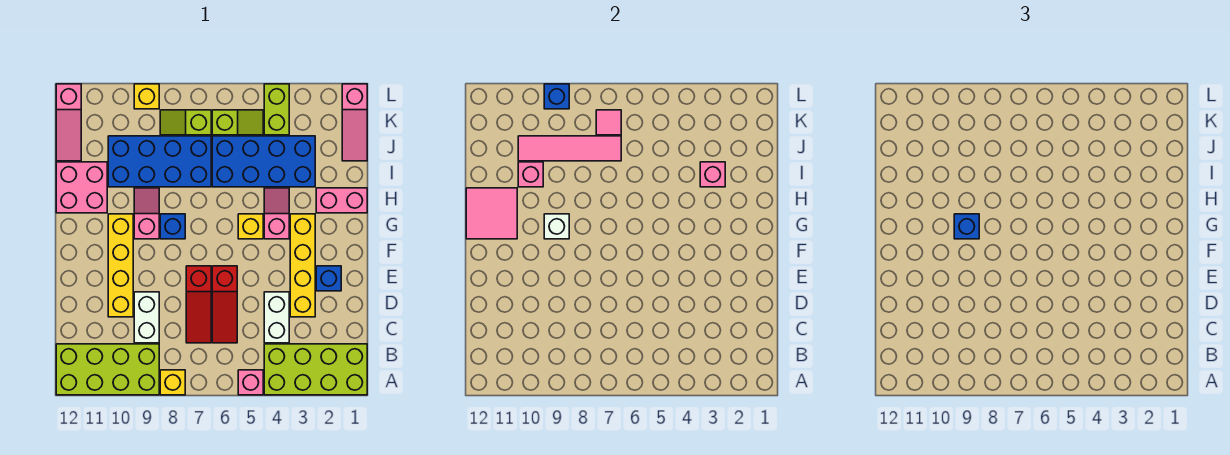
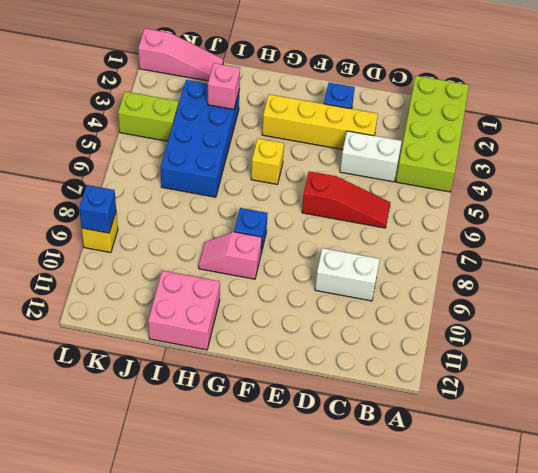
none -> pink brick A5 level 1
none -> yellow brick A8 level 1
none -> lime brick A9:B12 level 1
none -> red slope C7:E7 level 1 top E

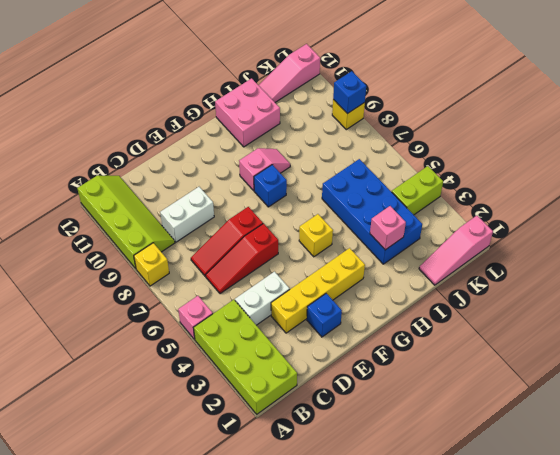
lime slope A9:B12 level 1 top A -> lime brick A9:B12 level 1
none -> yellow brick D10:G10 level 1
none -> pink slope G4:H4 level 1 top G
none -> pink brick H1:H2 level 1
none -> blue brick I7:J10 level 1

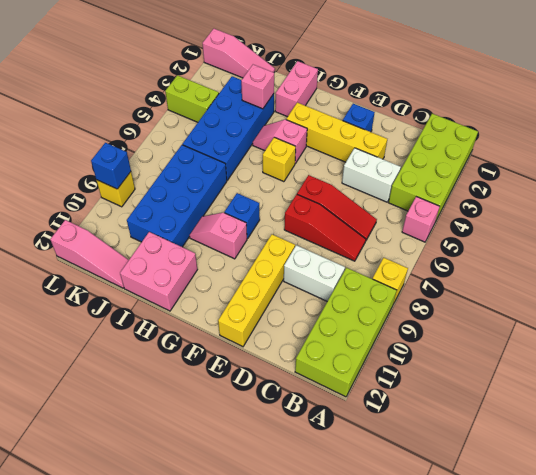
yellow brick E9:E12 level 1 -> yellow brick D10:G10 level 1
none -> lime slope K5:K6 level 1 top 6
none -> lime slope K7:K8 level 1 top 7
none -> white brick G9 level 2
none -> pink tile G11:H12 level 2

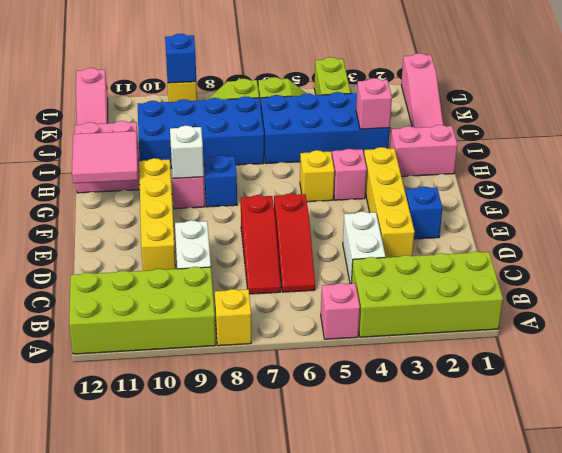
none -> pink brick I10 level 2
none -> pink tile J7:J10 level 2
none -> pink tile K7 level 2
none -> blue brick G9 level 3

